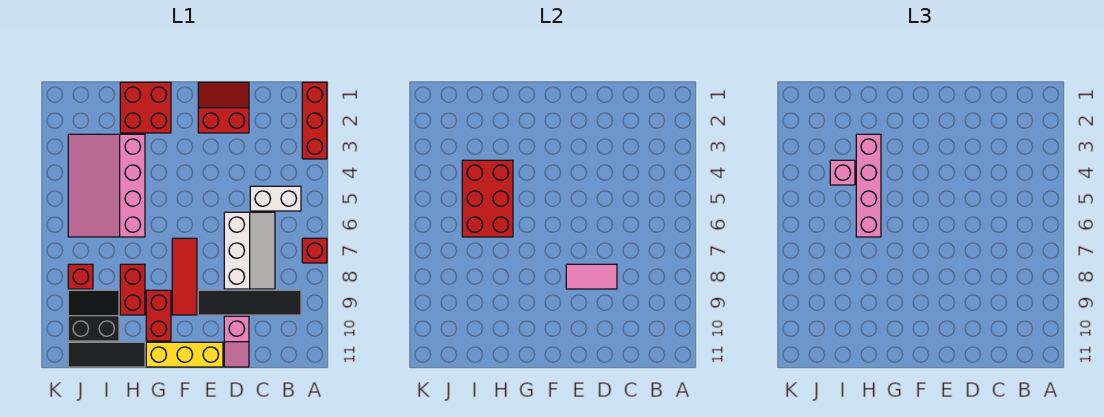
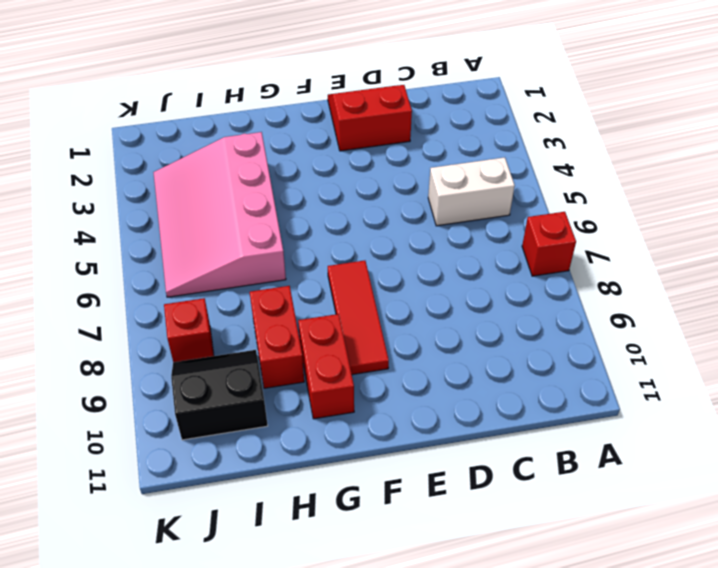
none -> red brick A1:A3 level 1
none -> black tile B9:E9 level 1
none -> white slope C6:D8 level 1 top D

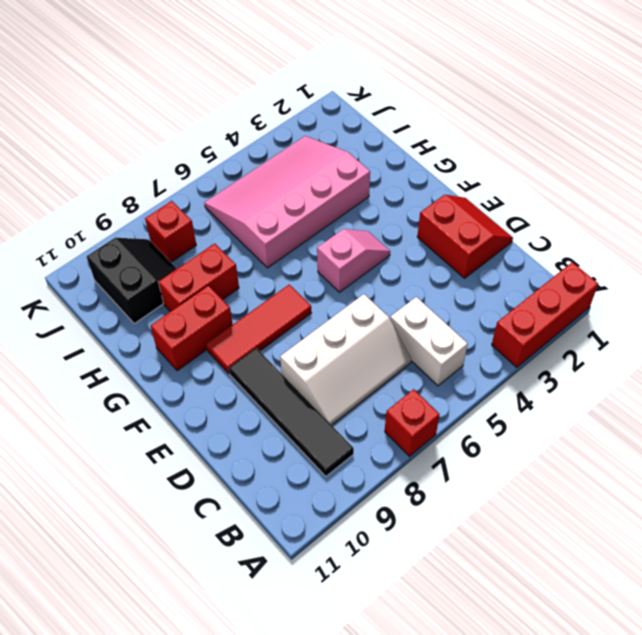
pink slope F4:F5 level 1 top 5 -> pink slope D10:D11 level 1 top 10
none -> yellow brick E11:G11 level 1
none -> red brick G1:H2 level 1
none -> black tile H11:J11 level 1

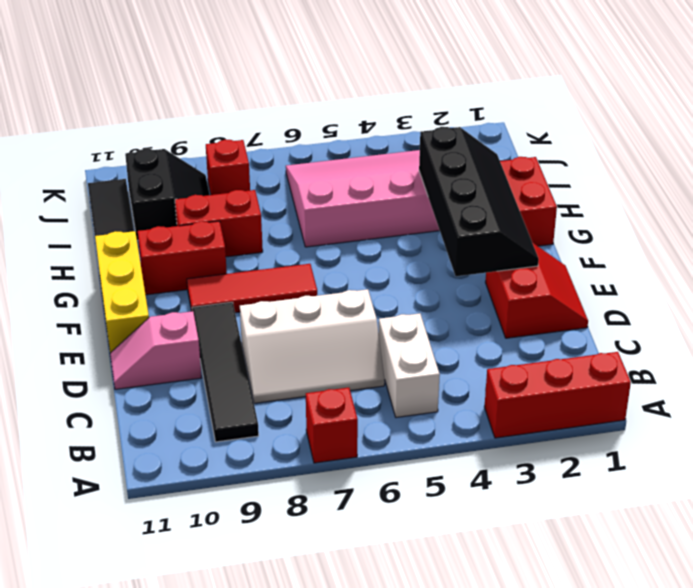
black slope E2:H3 level 2 top 3 -> none
none -> pink tile D8:E8 level 2
none -> red brick H4:I6 level 2
none -> pink brick H3:H6 level 3

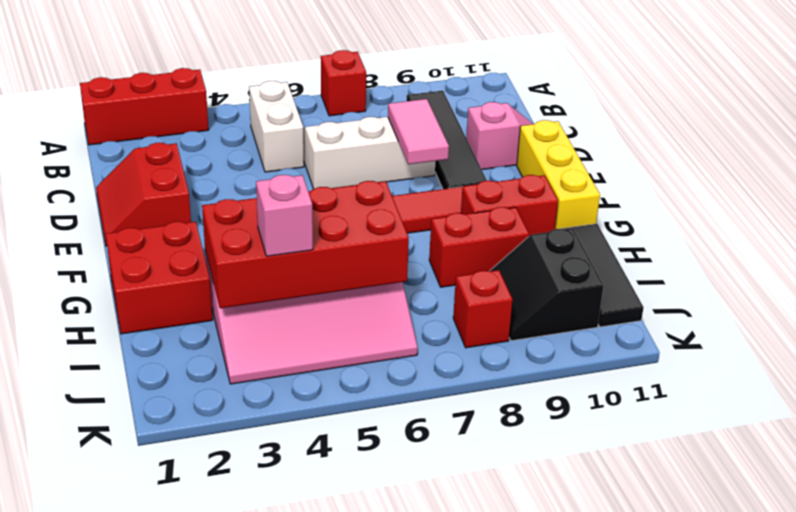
red brick H3:I6 level 2 -> red brick H4:I6 level 2
none -> pink brick H3:H6 level 3

